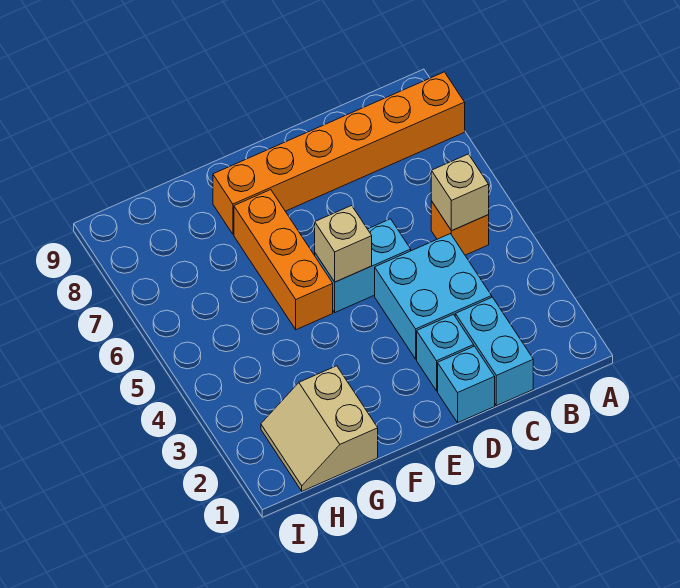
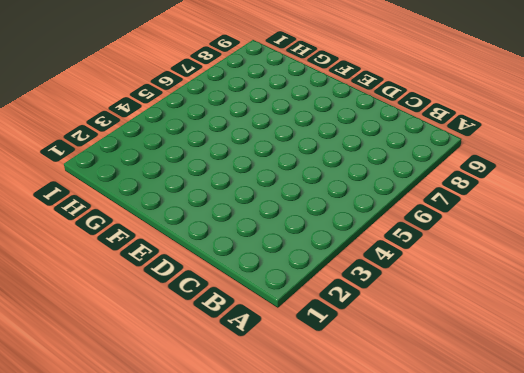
none -> orange brick A8:F8 level 1
none -> orange brick B5 level 1

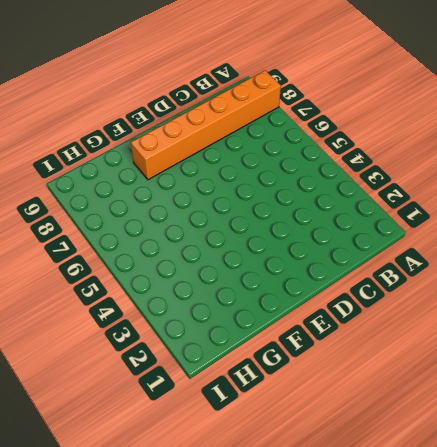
none -> orange brick B5 level 1
none -> cyan brick C1:C2 level 1

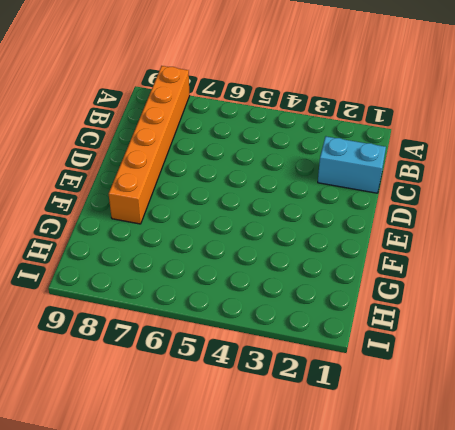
none -> orange brick B5 level 1
none -> cyan brick C3:D4 level 1

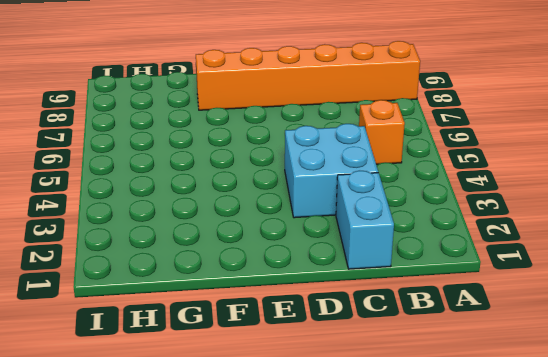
none -> cyan brick D1 level 1
none -> cyan brick D2 level 1

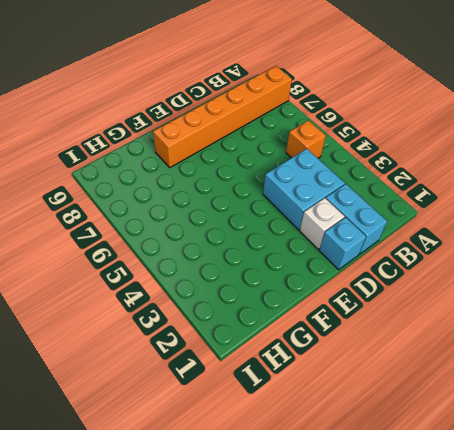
white brick D2 level 1 -> cyan brick D2 level 1
none -> cyan brick D5:E5 level 1
none -> orange brick F5:F7 level 1

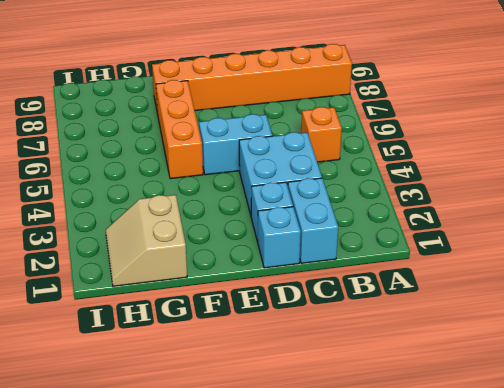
none -> tan brick B5 level 2
none -> tan brick E5 level 2

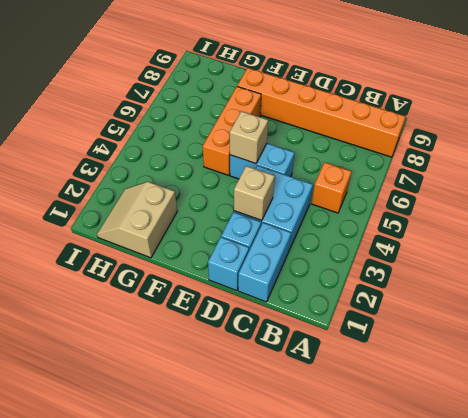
tan brick D3 level 2 -> tan brick B5 level 2

